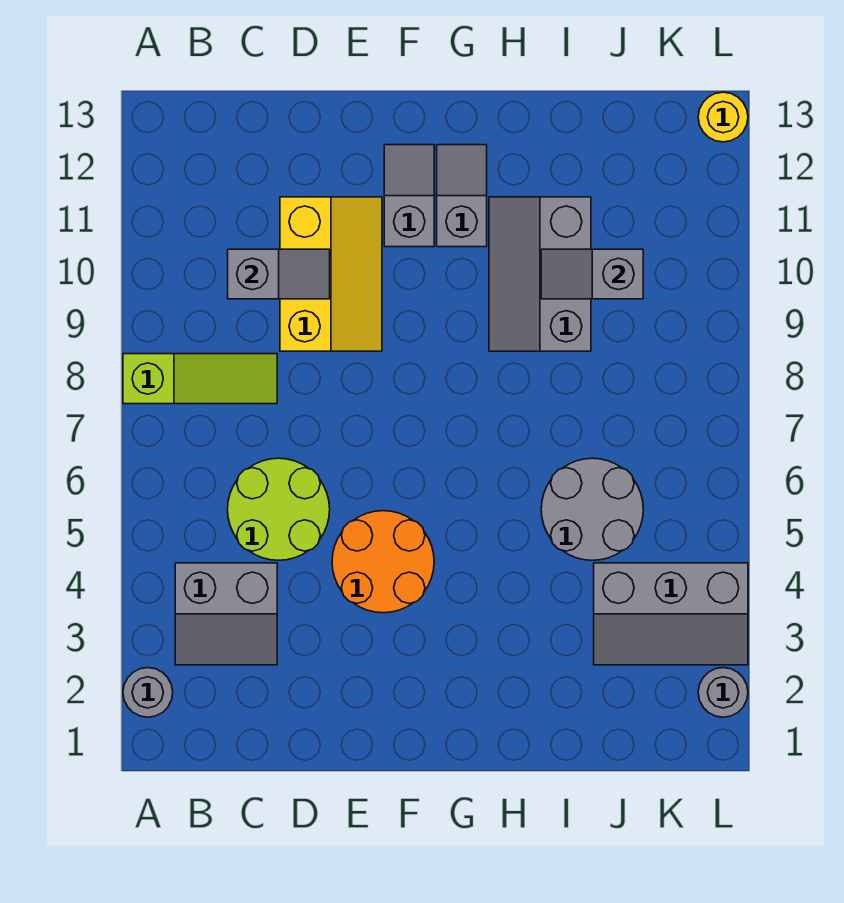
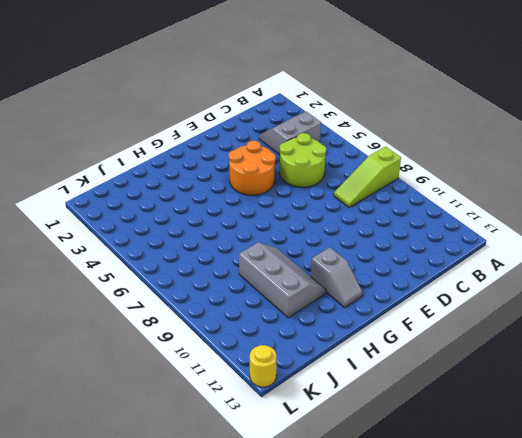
none -> grey round brick A2 level 1
none -> yellow slope D9:E11 level 1 top D
none -> grey slope F11:F12 level 1 top 11

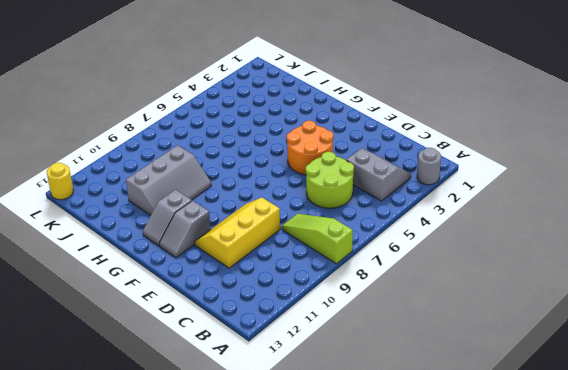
none -> grey round brick I5:J6 level 1
none -> grey slope J3:L4 level 1 top 4
none -> grey round brick L2 level 1

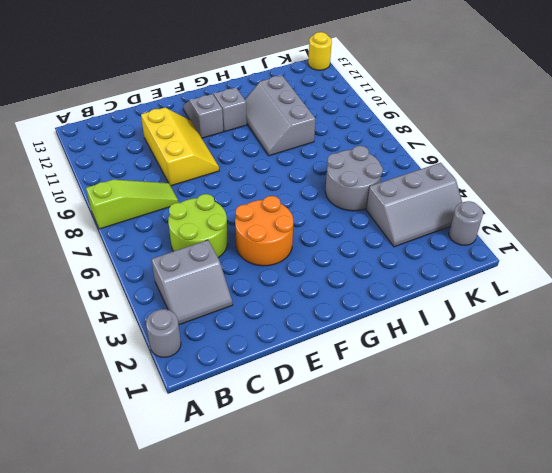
none -> grey slope C10:D10 level 2 top C
none -> grey slope I10:J10 level 2 top J

